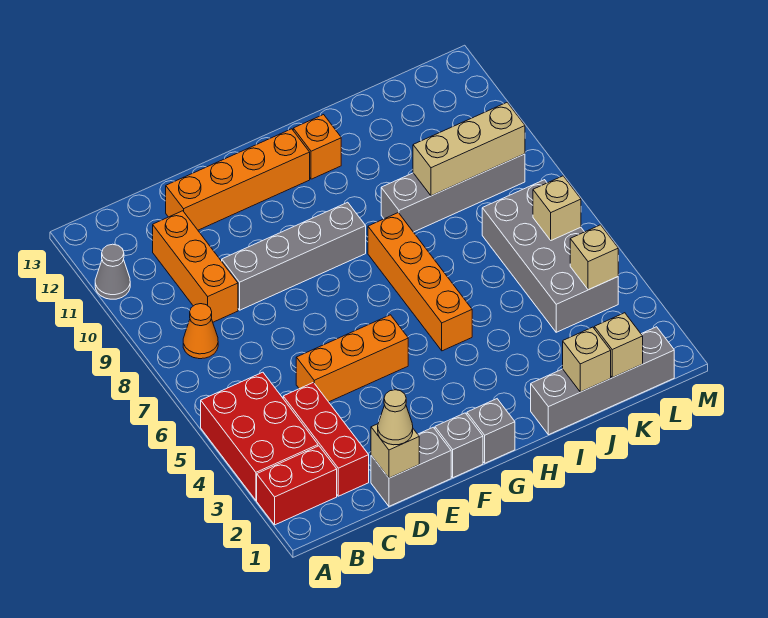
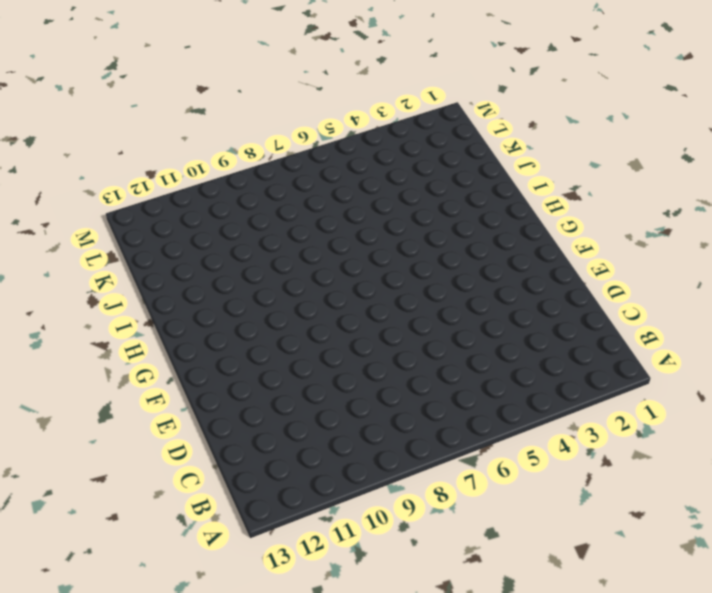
none -> red brick A2:B2 level 1
none -> red brick A3:B5 level 1
none -> grey cone A11 level 1

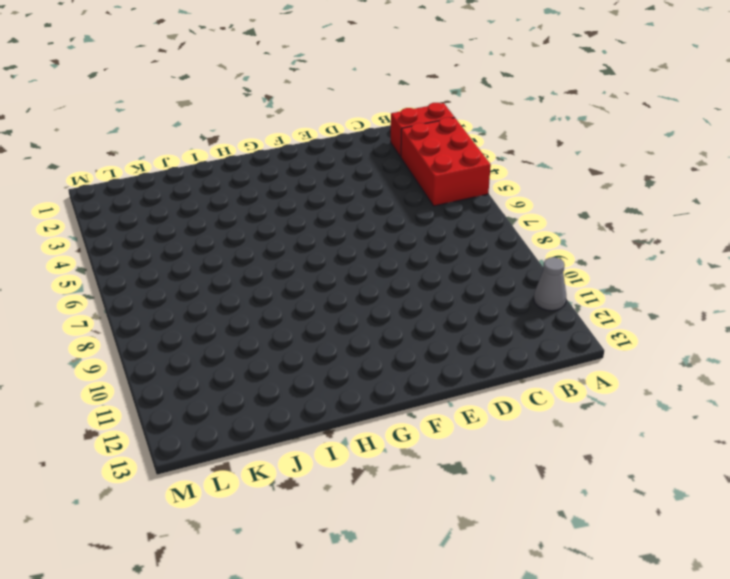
none -> orange cone B8 level 1
none -> red brick C2:C4 level 1
none -> orange brick C9:C11 level 1

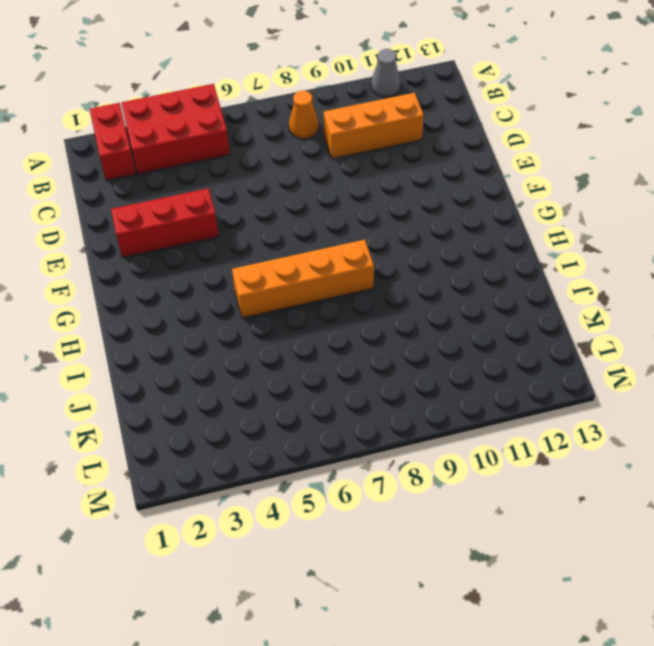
red brick E2:E4 level 1 -> red brick C2:C4 level 1
none -> grey brick D1:E1 level 1
none -> orange brick D5:F5 level 1
none -> grey brick D9:G9 level 1

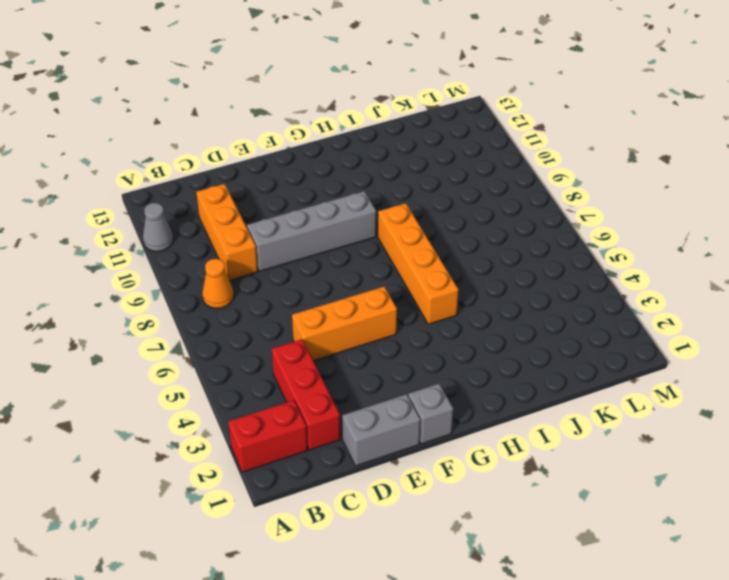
none -> red brick A3:B5 level 1
none -> orange brick D12:G12 level 1
none -> grey brick G1 level 1

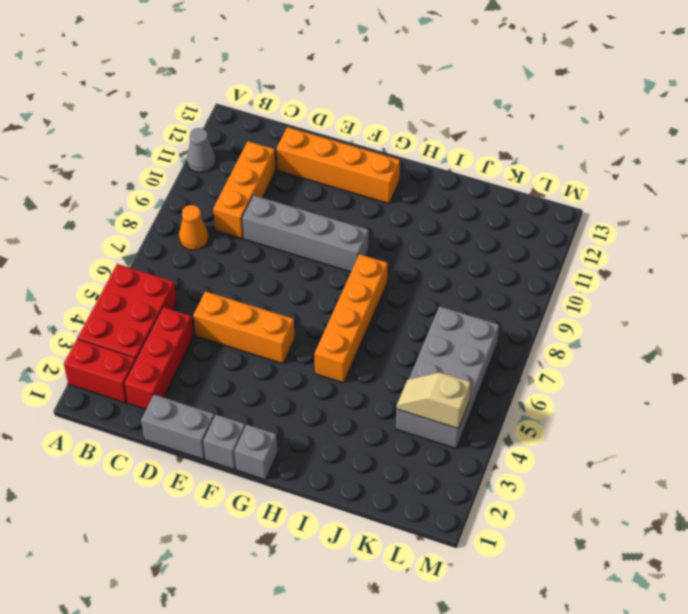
tan slope K4:L4 level 2 top L -> tan brick L4 level 2
none -> orange brick H12 level 1
none -> grey brick I1:L1 level 1
none -> grey brick I9:L9 level 1

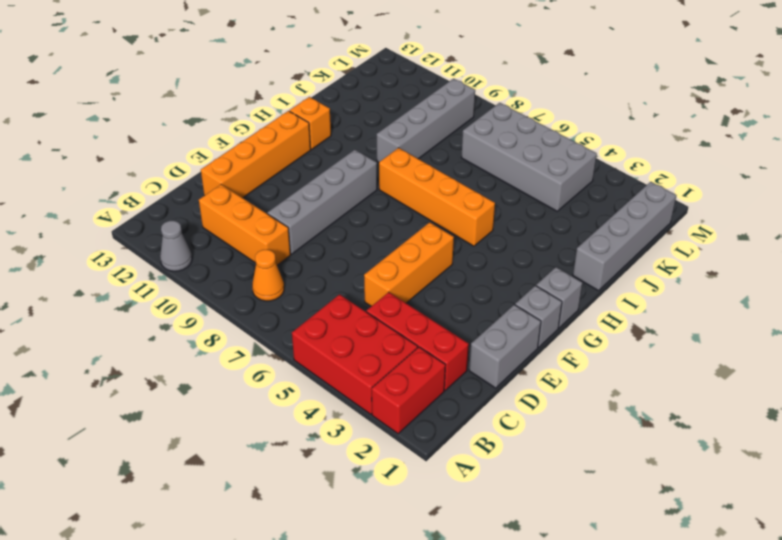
none -> tan brick D1 level 2
none -> tan brick J1 level 2
none -> tan brick J9:L9 level 2

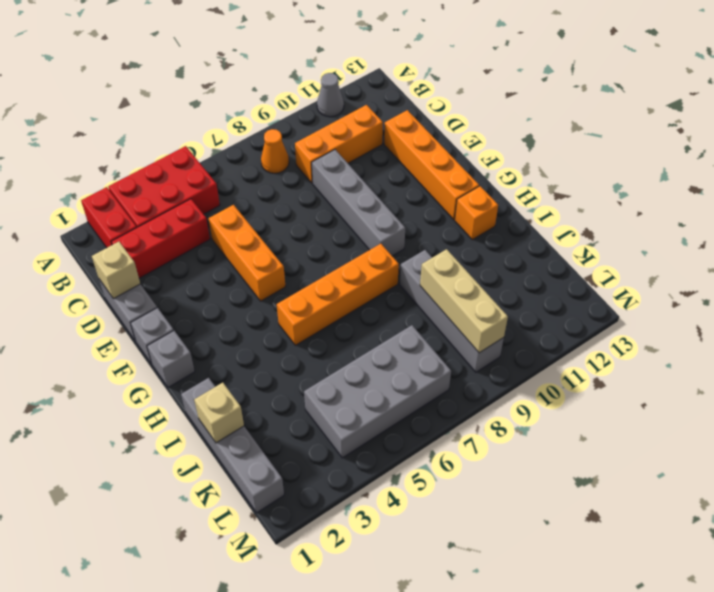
none -> tan brick K1 level 2
none -> tan brick L4 level 2
none -> tan brick L6 level 2

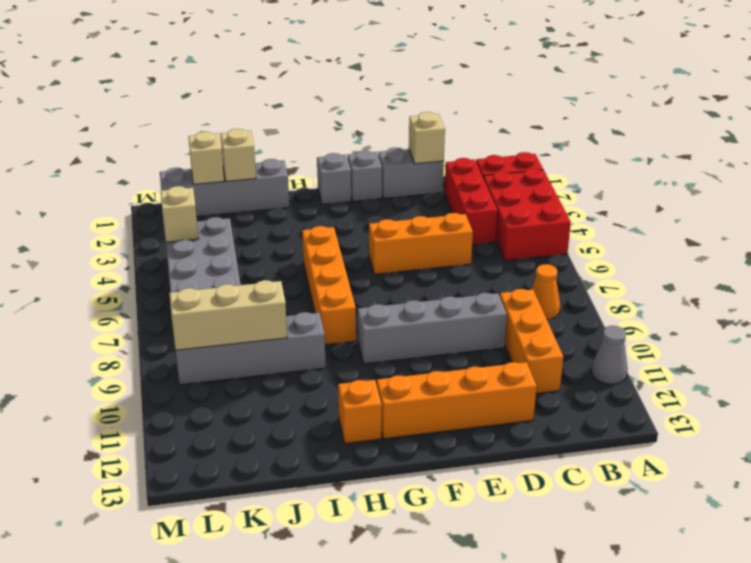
none -> tan brick L6 level 2
none -> tan cone D1 level 3

